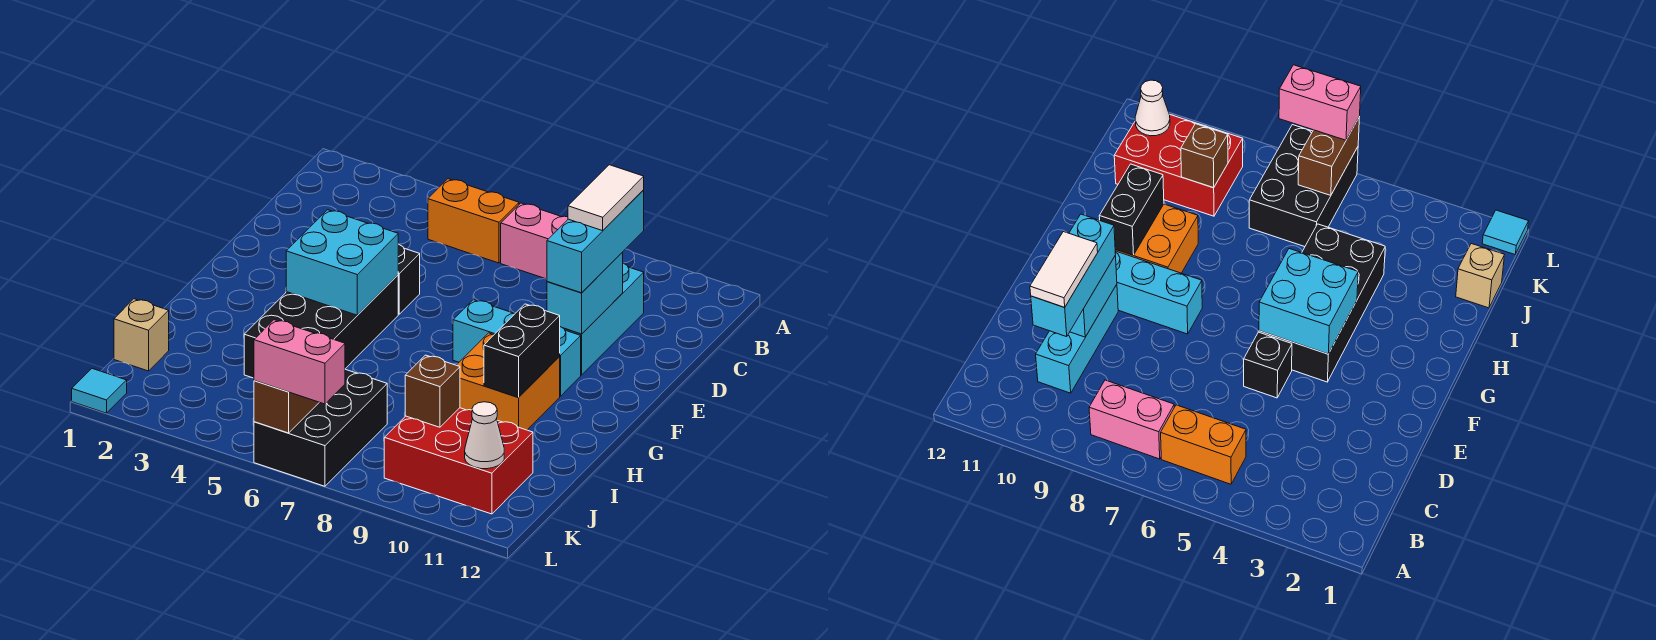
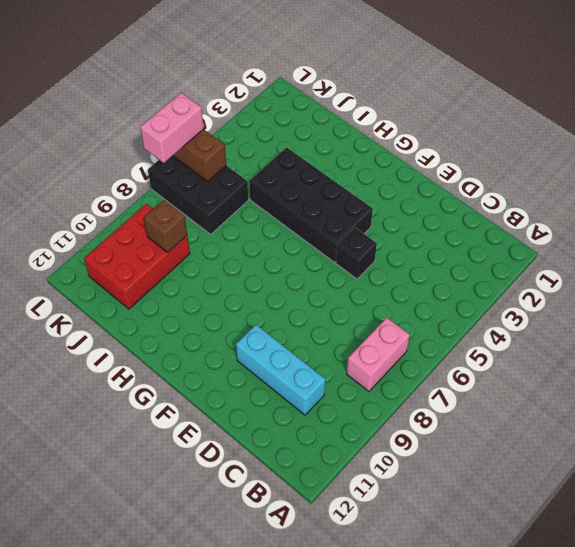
none -> orange brick B5:B6 level 1
none -> cyan brick F8:F10 level 1
none -> orange brick G9:H10 level 1

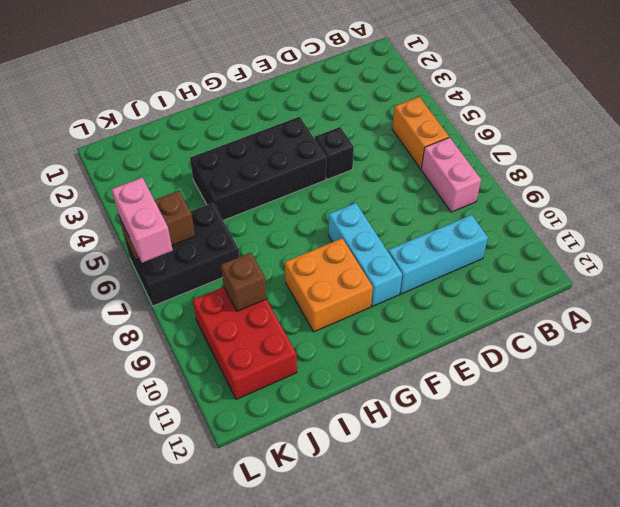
none -> tan brick J1 level 1
none -> cyan tile L1 level 1
none -> cyan brick D10:E10 level 2

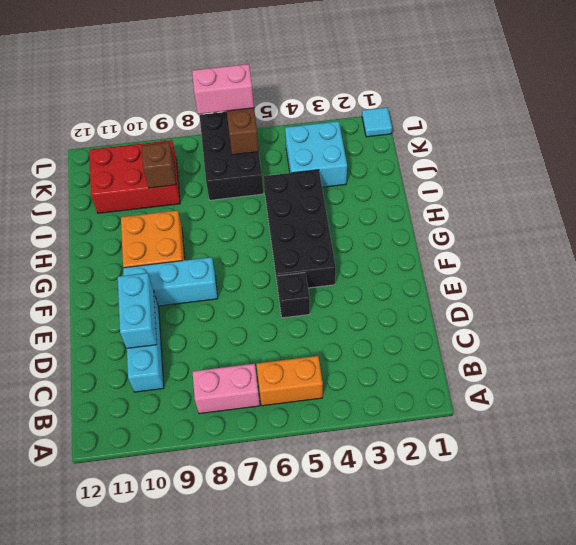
cyan brick J3:K4 level 1 -> cyan brick F4:G5 level 2
none -> tan brick J1 level 1
none -> black brick G10:H10 level 2
none -> white cone K11 level 2

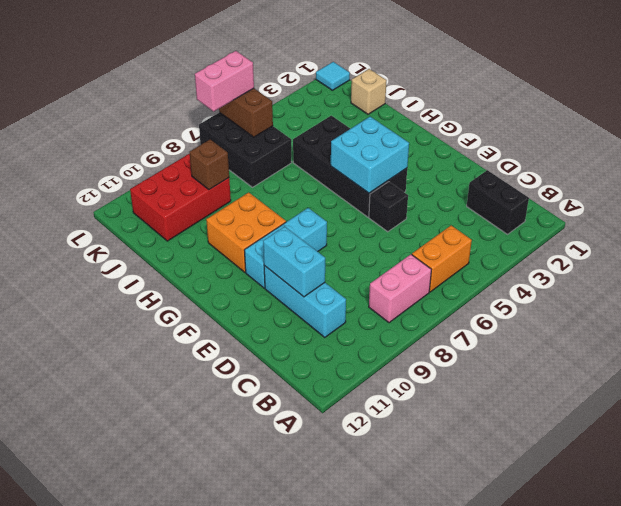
black brick B2:C2 level 1 -> black brick G10:H10 level 2
none -> white cone K11 level 2
none -> cyan brick C10:E10 level 3
none -> white tile C10:D10 level 4

